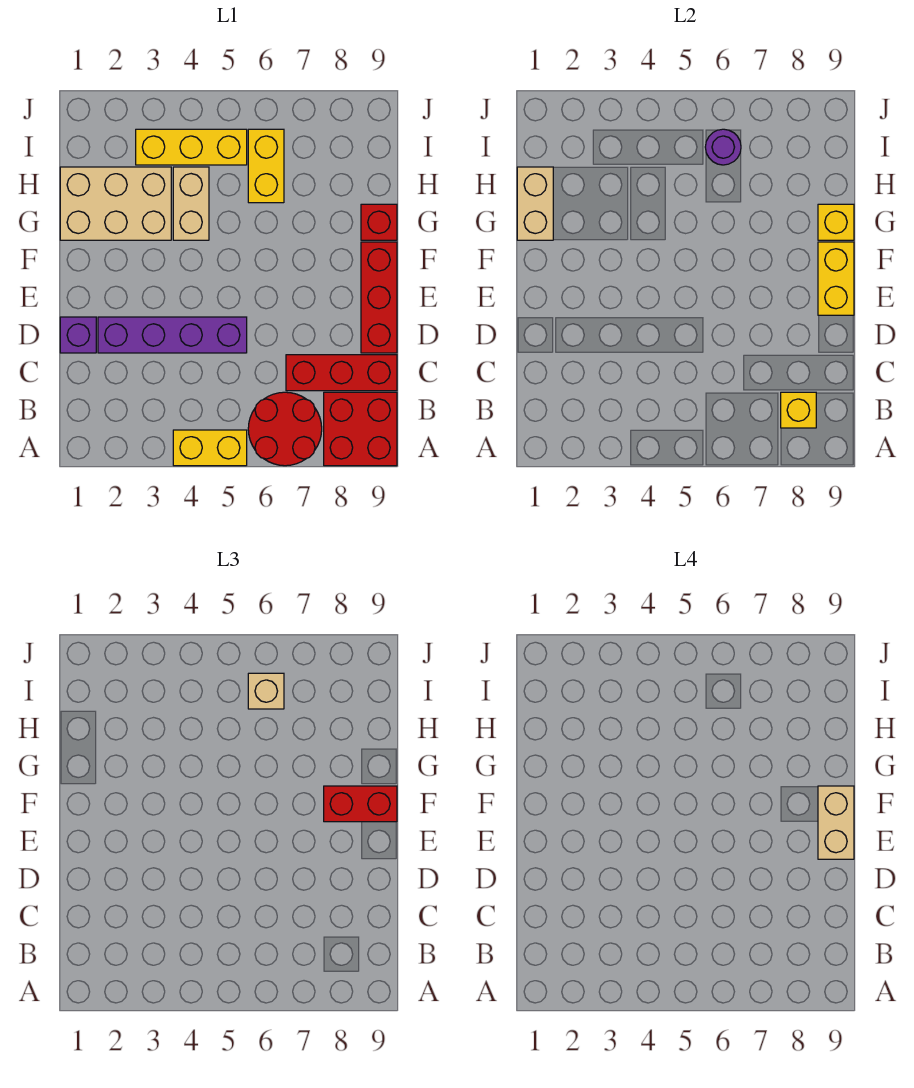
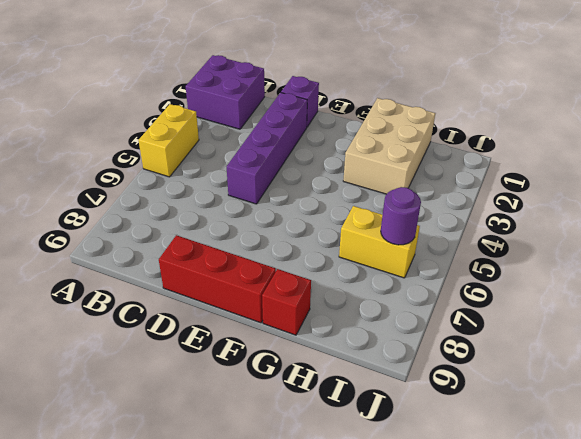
purple brick A1:B2 level 1 -> none
none -> red round brick A6:B7 level 1
none -> red brick A8:B9 level 1
none -> red brick C7:C9 level 1

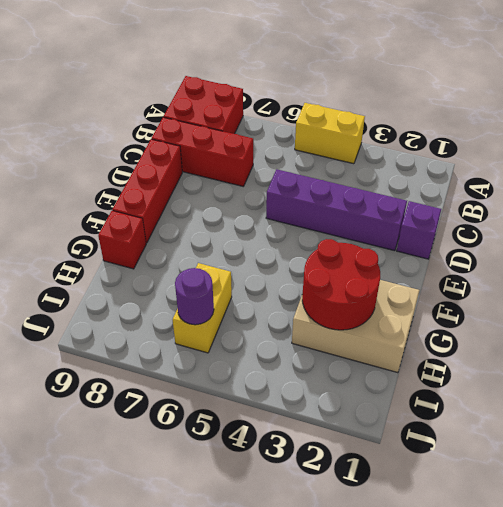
red round brick G2:H3 level 2 -> red round brick A6:B7 level 1
none -> tan brick G4:H4 level 1
none -> yellow brick I3:I5 level 1
none -> yellow brick B8 level 2

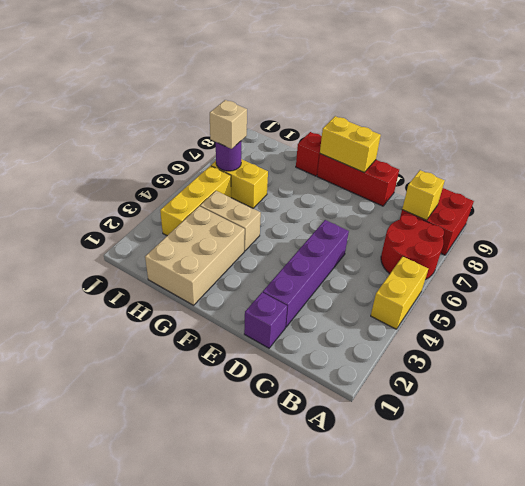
none -> red brick C7:C9 level 1
none -> tan brick G1:H1 level 2
none -> yellow brick G9 level 2

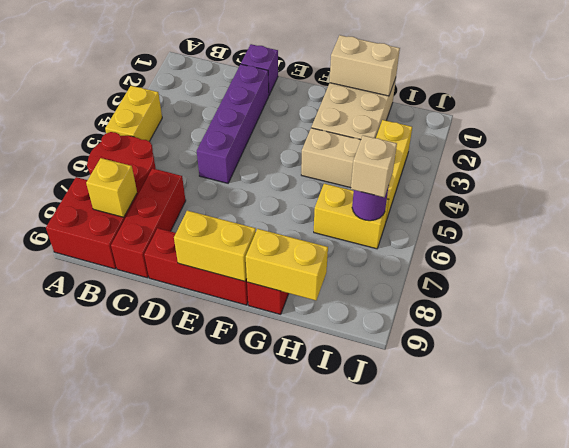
yellow brick G9:H9 level 2 -> yellow brick G9 level 2
none -> red brick F8:F9 level 3
none -> tan brick E9:F9 level 4

